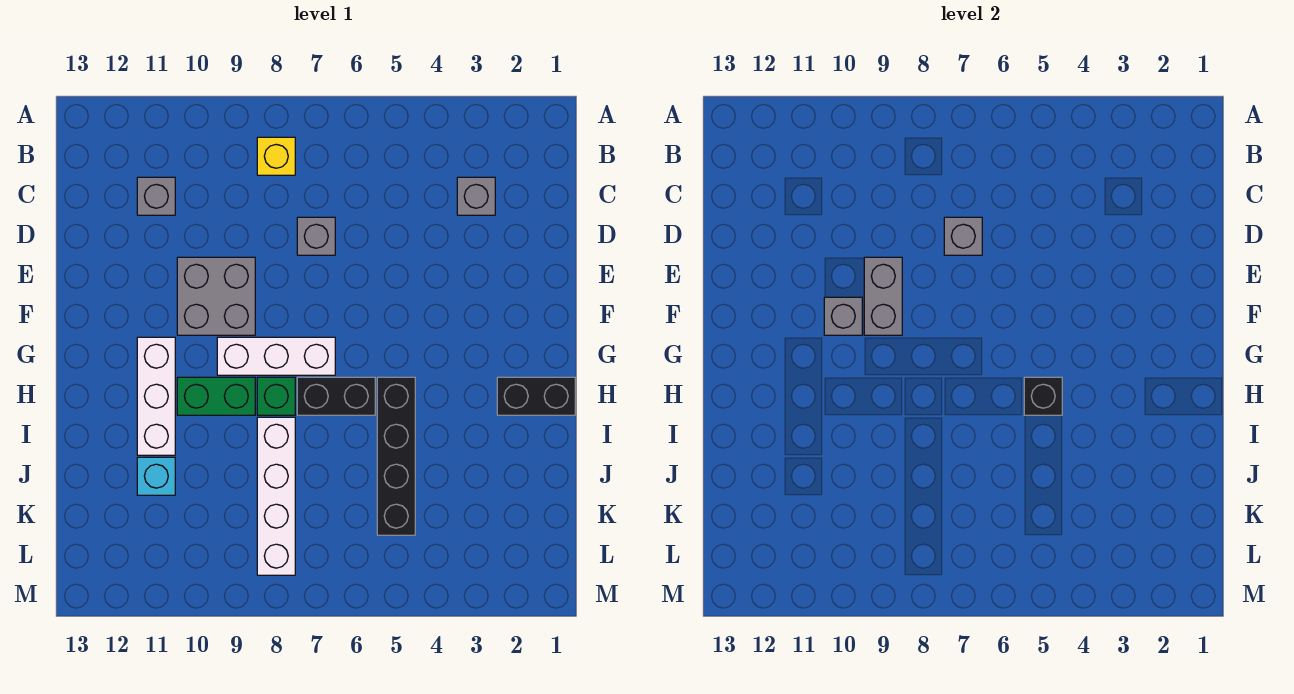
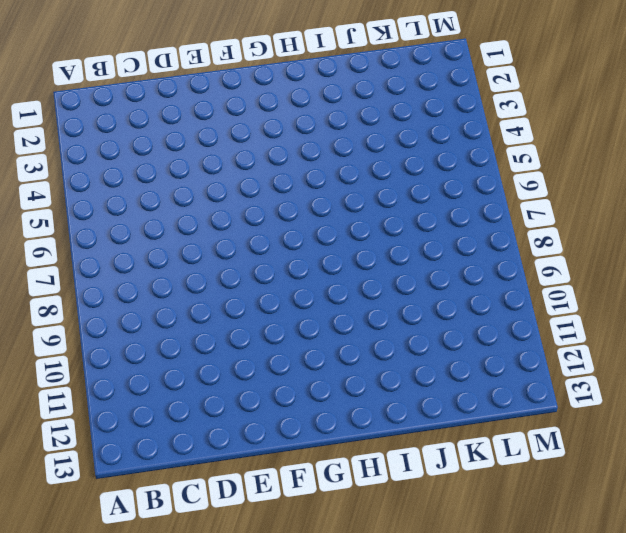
none -> yellow brick B8 level 1
none -> grey brick C3 level 1
none -> grey brick C11 level 1

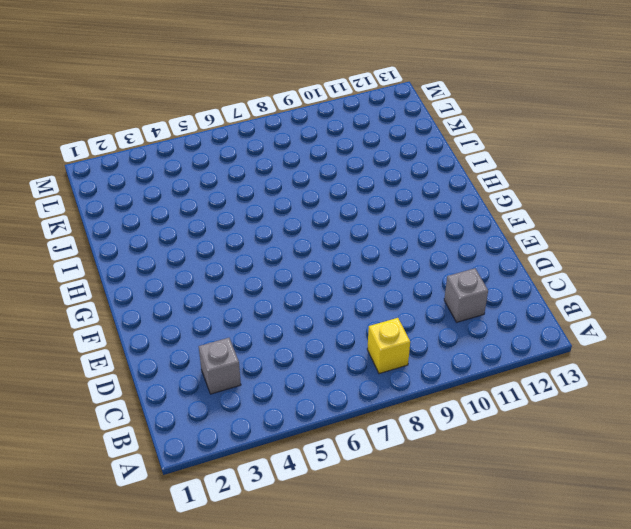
none -> grey brick D7 level 1
none -> grey brick E9:F10 level 1
none -> white brick G7:G9 level 1

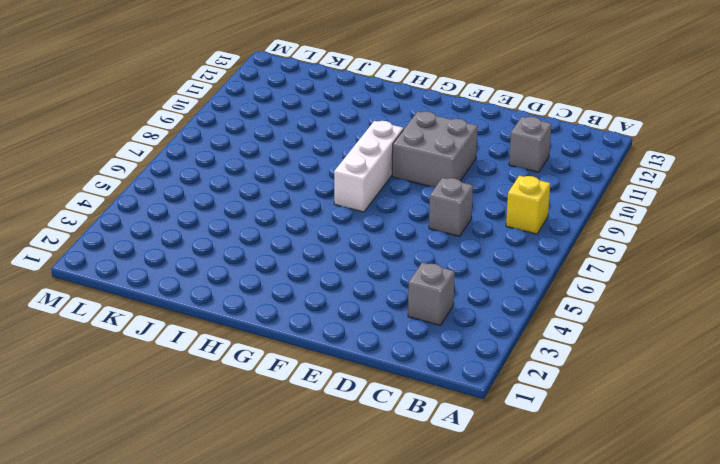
none -> white brick G11:I11 level 1
none -> black brick H1:H2 level 1
none -> black brick H5:K5 level 1

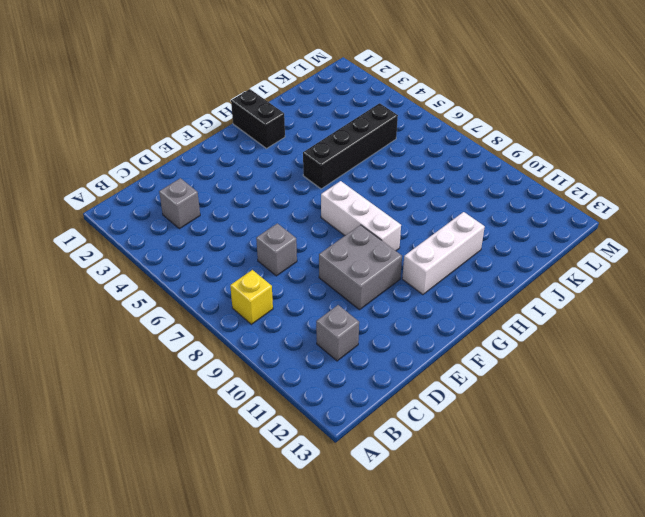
none -> black brick H6:H7 level 1
none -> green brick H8 level 1
none -> green brick H9:H10 level 1

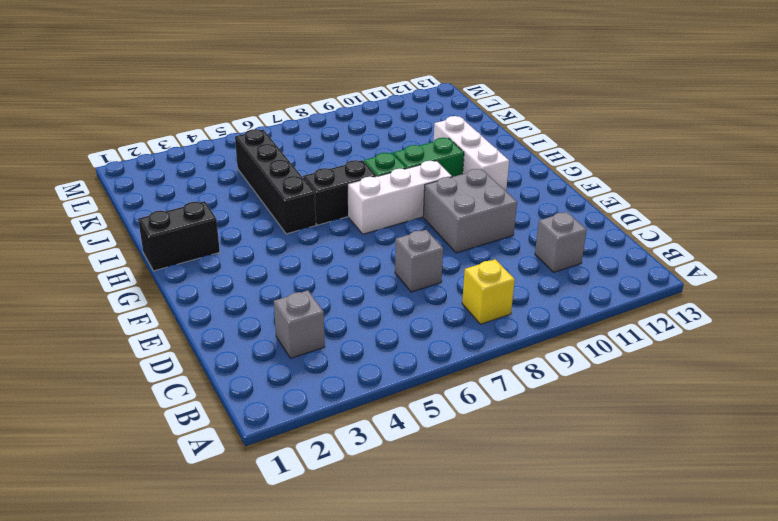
none -> white brick I8:L8 level 1
none -> cyan brick J11 level 1
none -> grey brick D7 level 2

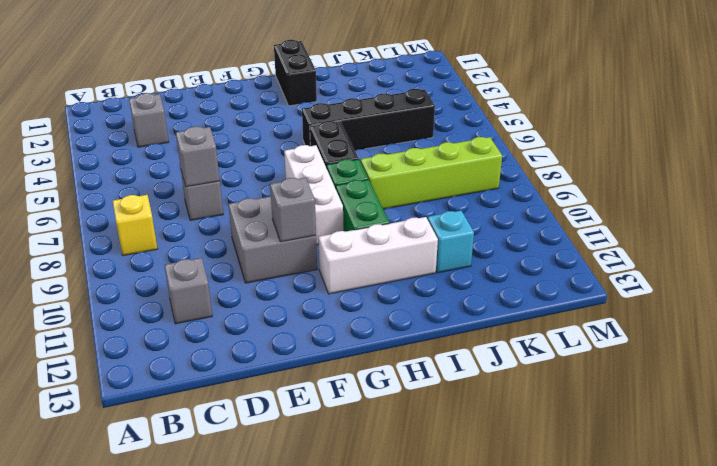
lime brick I8:L8 level 1 -> white brick I8:L8 level 1
none -> grey brick E9:F9 level 2
none -> black brick H5 level 2

